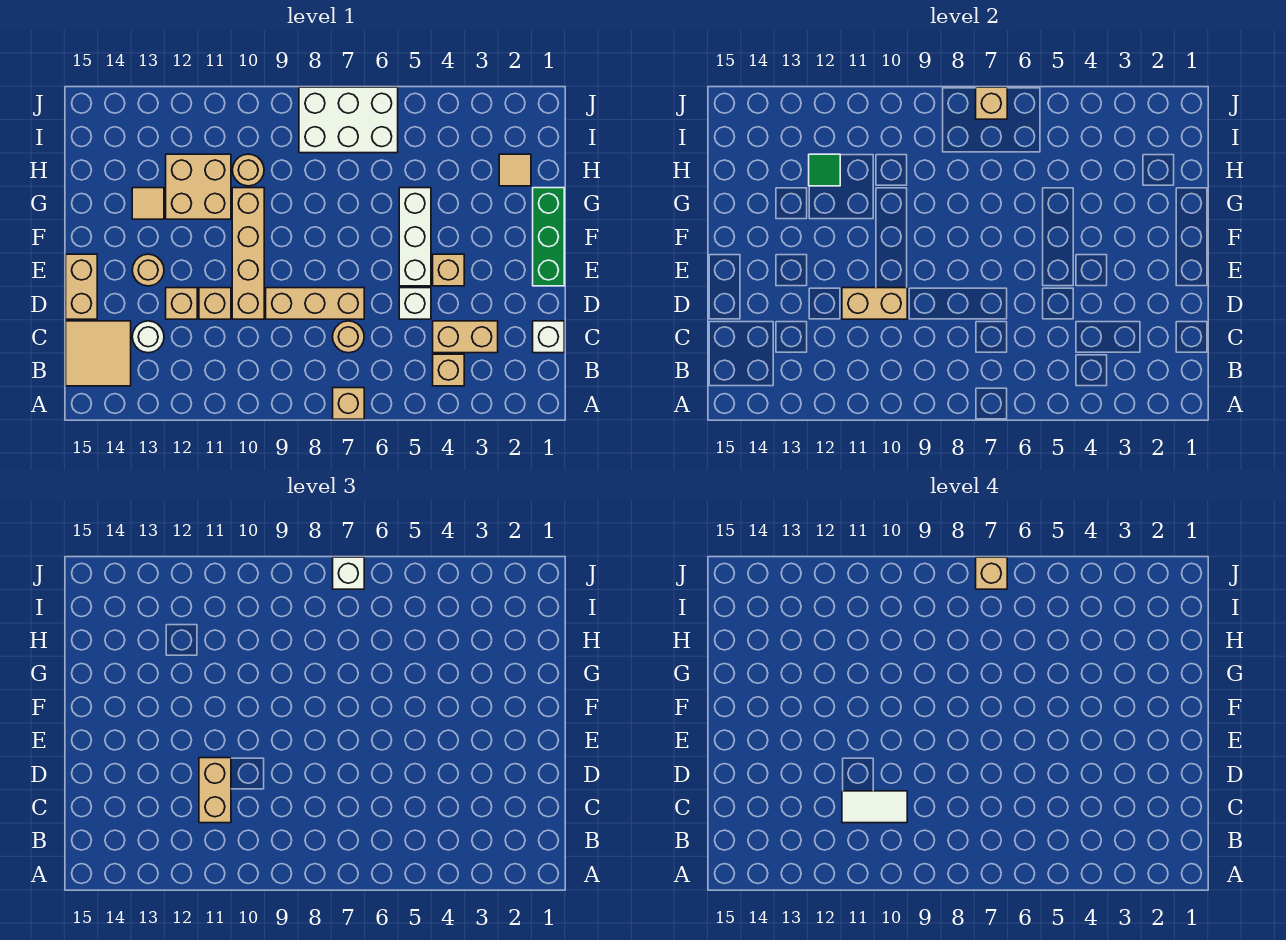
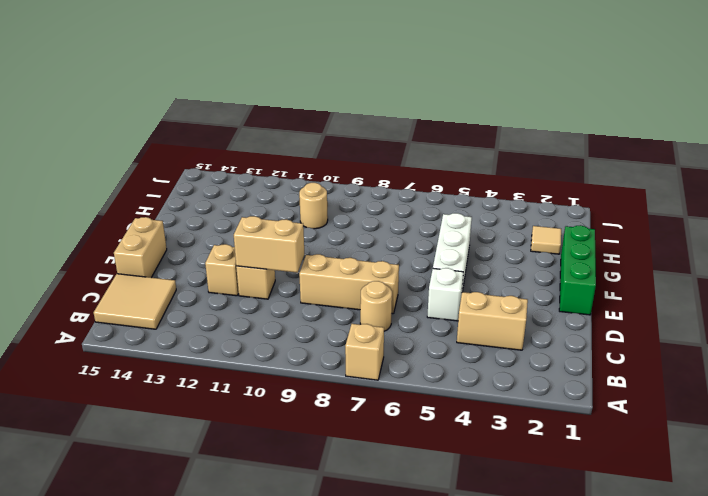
none -> tan brick B4 level 1
none -> white brick C1 level 1
none -> white round brick C13 level 1

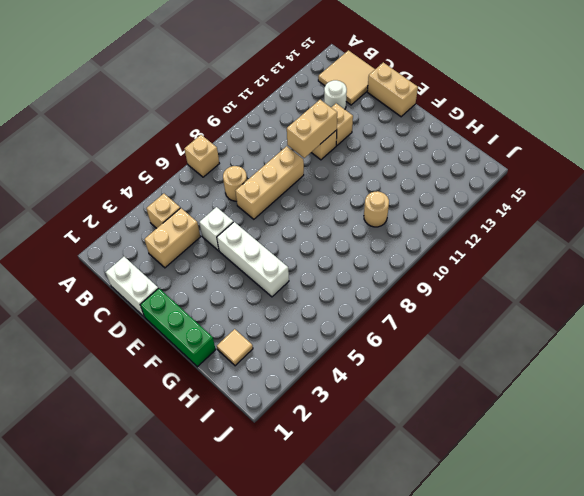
white brick C1:D1 level 1 -> white brick C1 level 1
none -> tan brick D10:G10 level 1
none -> tan brick E4 level 1
none -> tan round brick E13 level 1

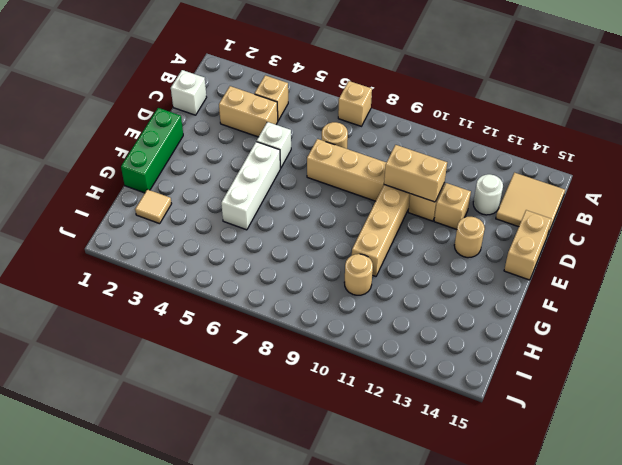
none -> tan brick E4 level 1
none -> tan brick G11:H12 level 1
none -> tan tile G13 level 1

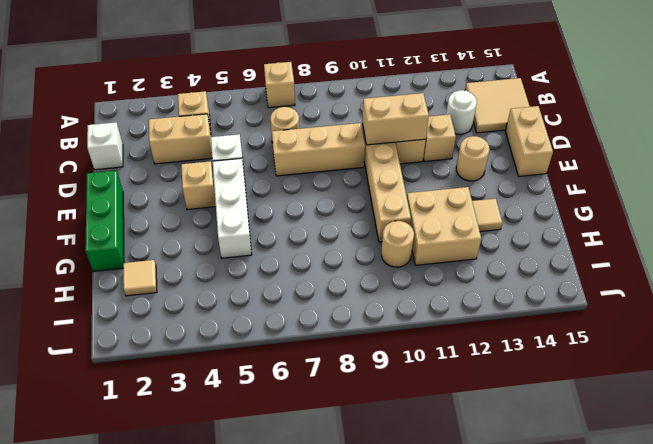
none -> white brick I6:J8 level 1
none -> green tile H12 level 2
none -> tan brick J7 level 2

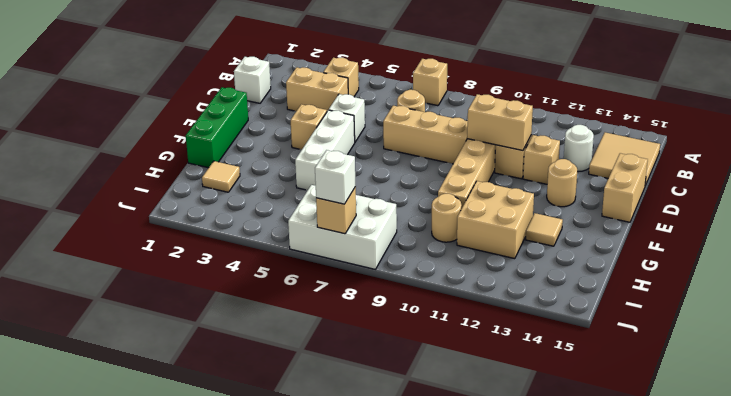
none -> green tile H12 level 2
none -> tan brick C11:D11 level 3
none -> white tile C10:C11 level 4

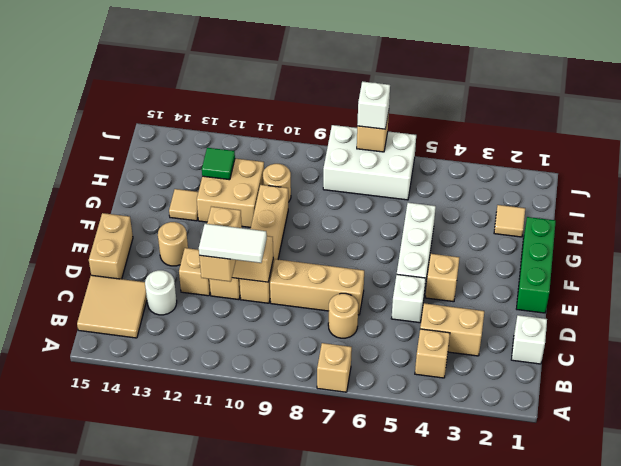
none -> tan brick J7 level 4

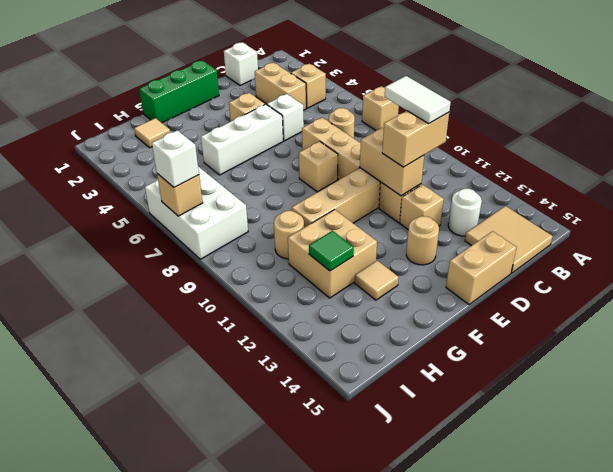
tan brick E8 level 1 -> tan brick J7 level 4

